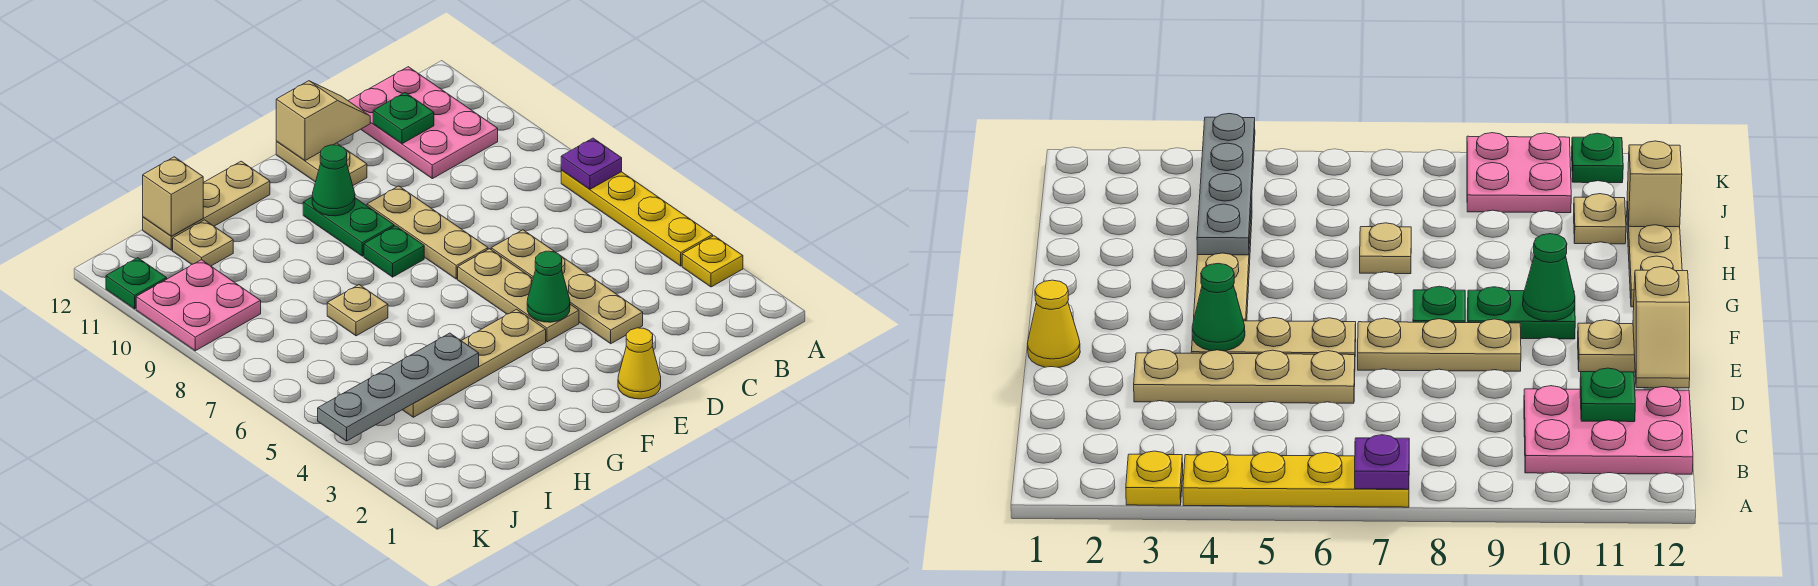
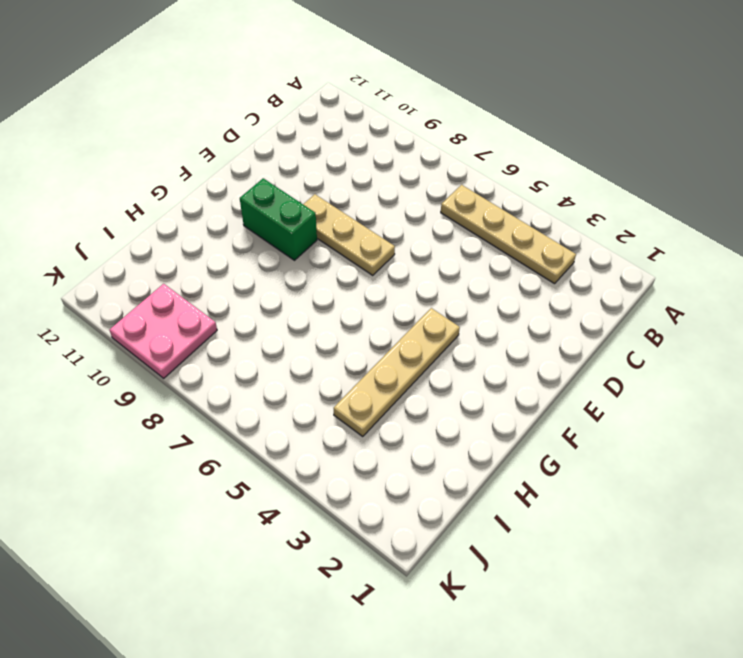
tan plate B3:B6 level 1 -> tan plate D3:D6 level 1
green brick F9:F10 level 1 -> green plate F9:F10 level 1
none -> yellow plate A3 level 1
none -> yellow plate A4:A7 level 1
none -> pink plate B10:C12 level 1

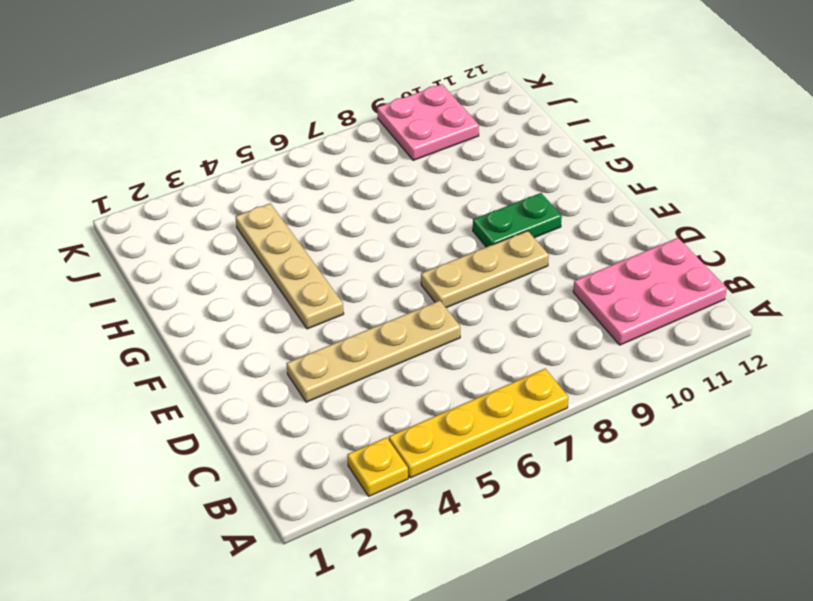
none -> yellow cone E1 level 1
none -> tan plate E4:E6 level 1
none -> tan plate E11:E12 level 1

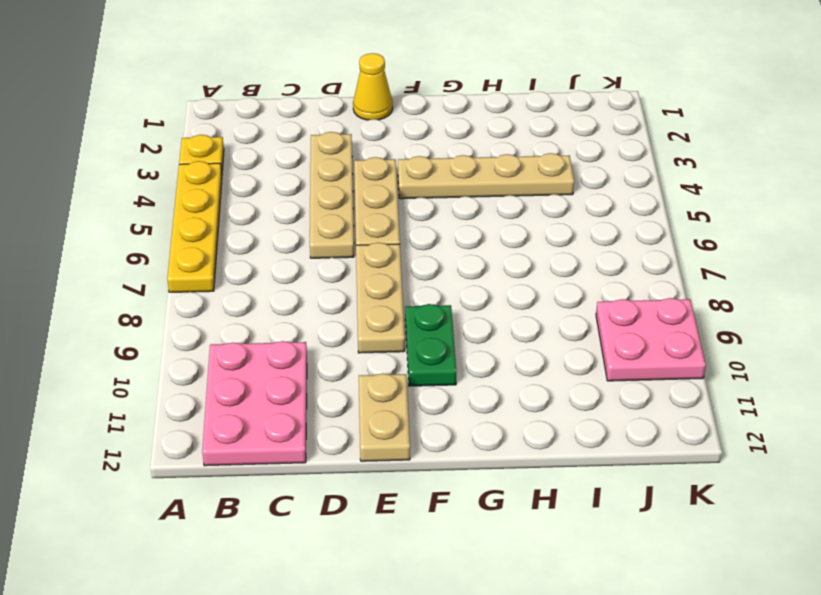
none -> green plate F8 level 1
none -> tan plate G12:I12 level 1
none -> tan plate H7 level 1

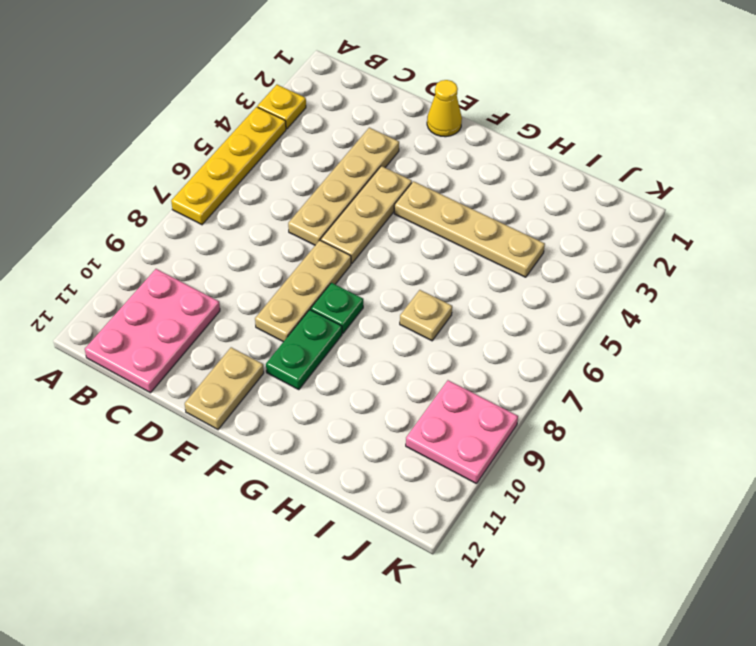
none -> tan plate G12:I12 level 1
none -> tan plate I11 level 1
none -> green plate K11 level 1

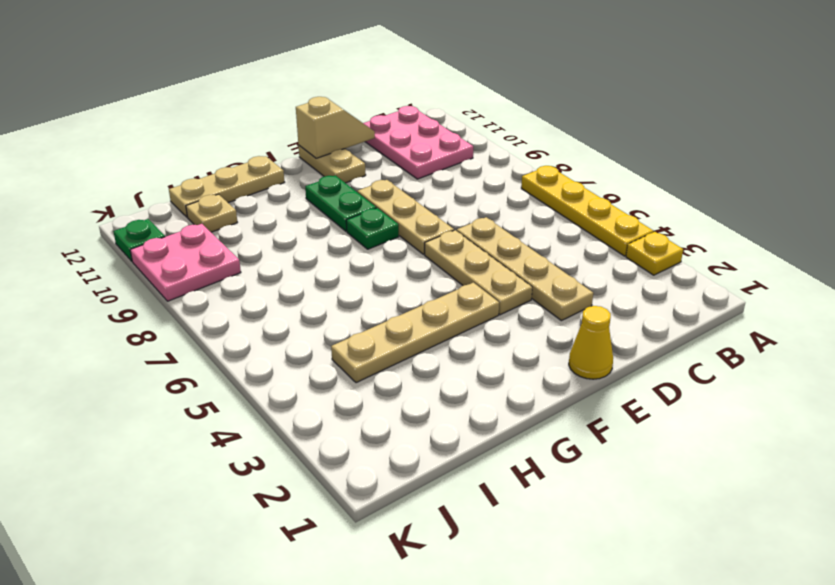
none -> tan plate H7 level 1
none -> purple plate A7 level 2
none -> green plate C11 level 2

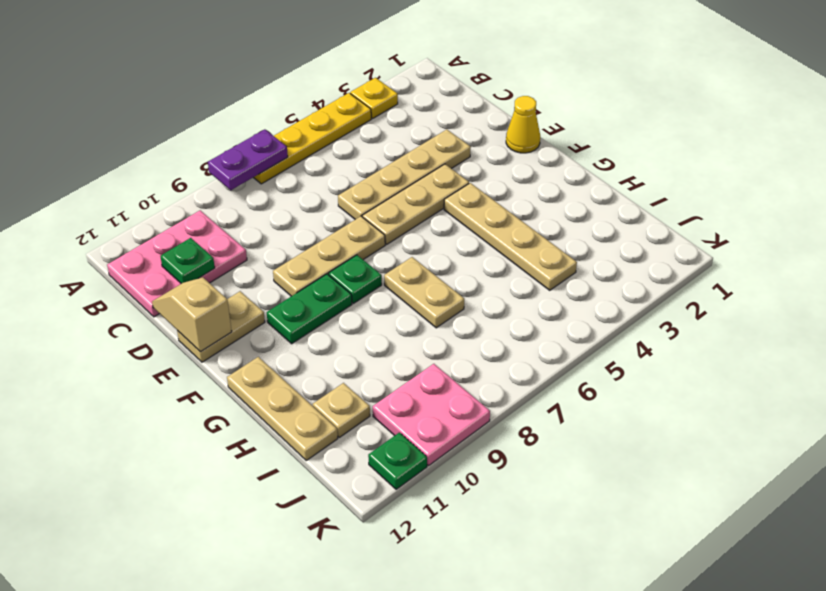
purple plate A7:A8 level 2 -> purple plate A7 level 2
tan plate G7:H7 level 1 -> tan plate H7 level 1
none -> green cone E4 level 2
none -> green cone F10 level 2
none -> grey plate H4:K4 level 2

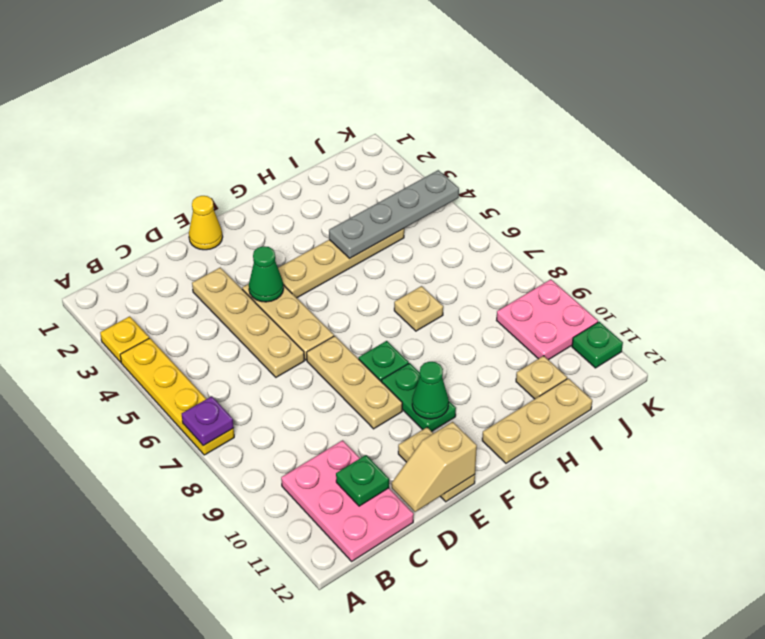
none -> tan brick I12 level 2

